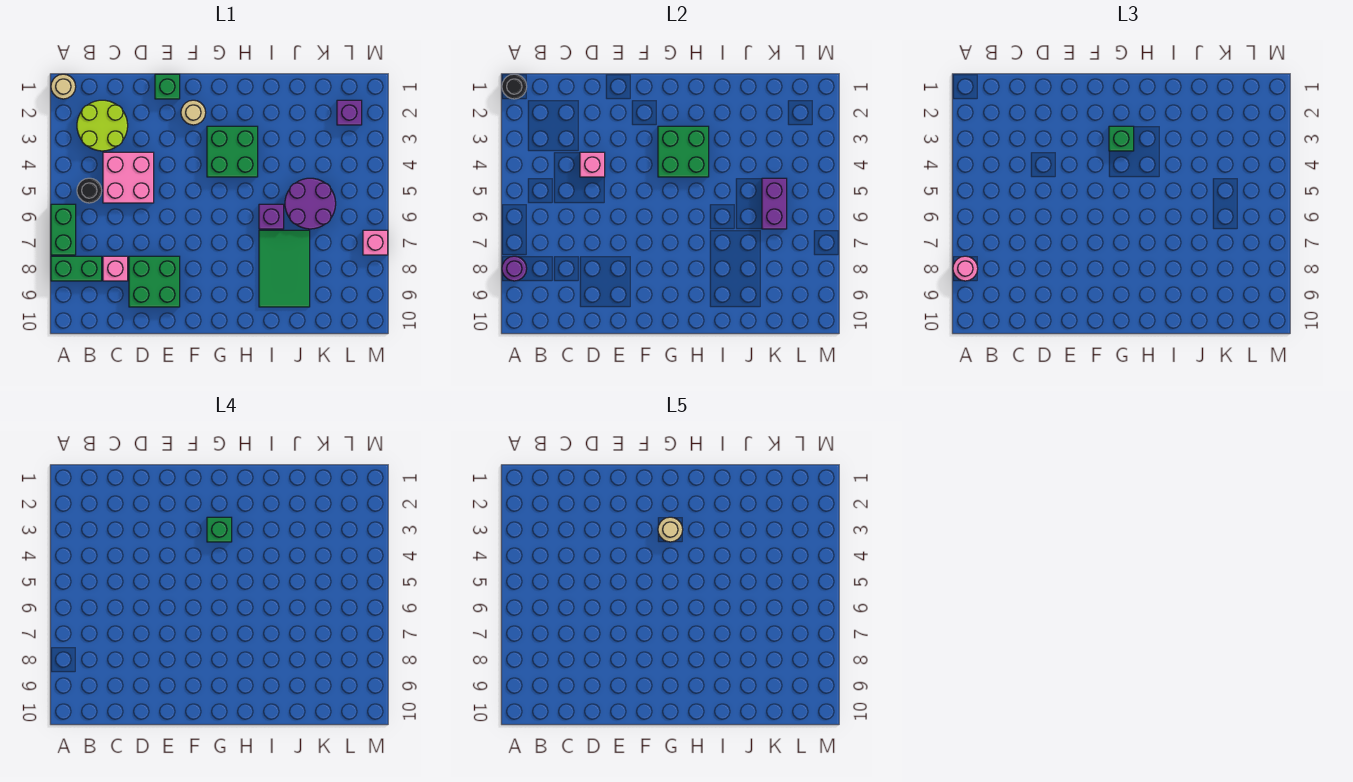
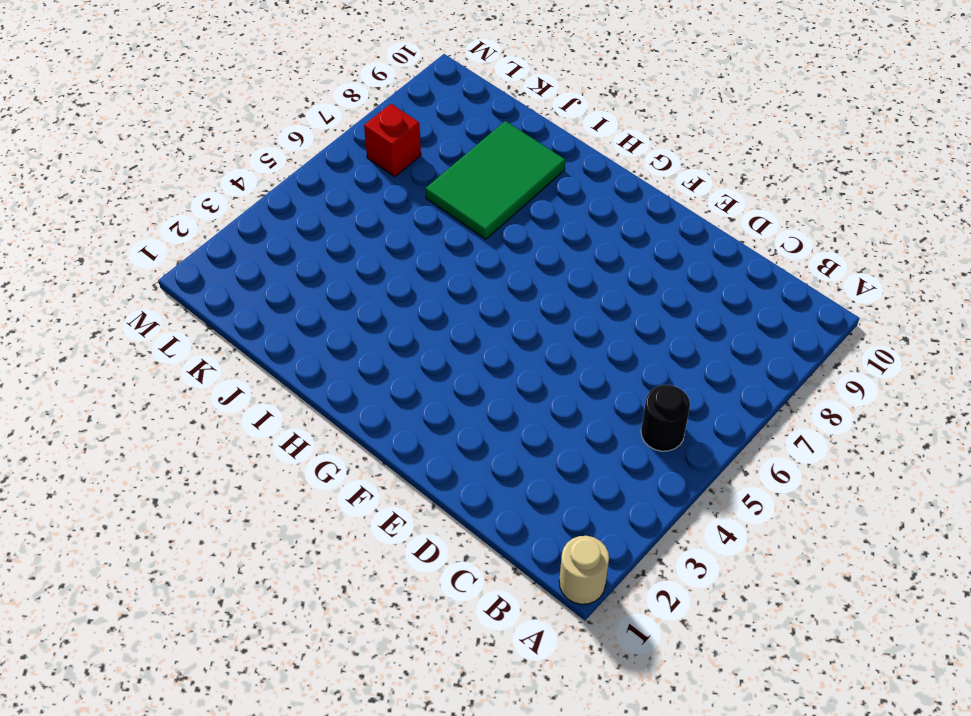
red brick L7 level 1 -> none
none -> green brick A6:A7 level 1
none -> green brick A8:B8 level 1
none -> lime round brick B2:C3 level 1

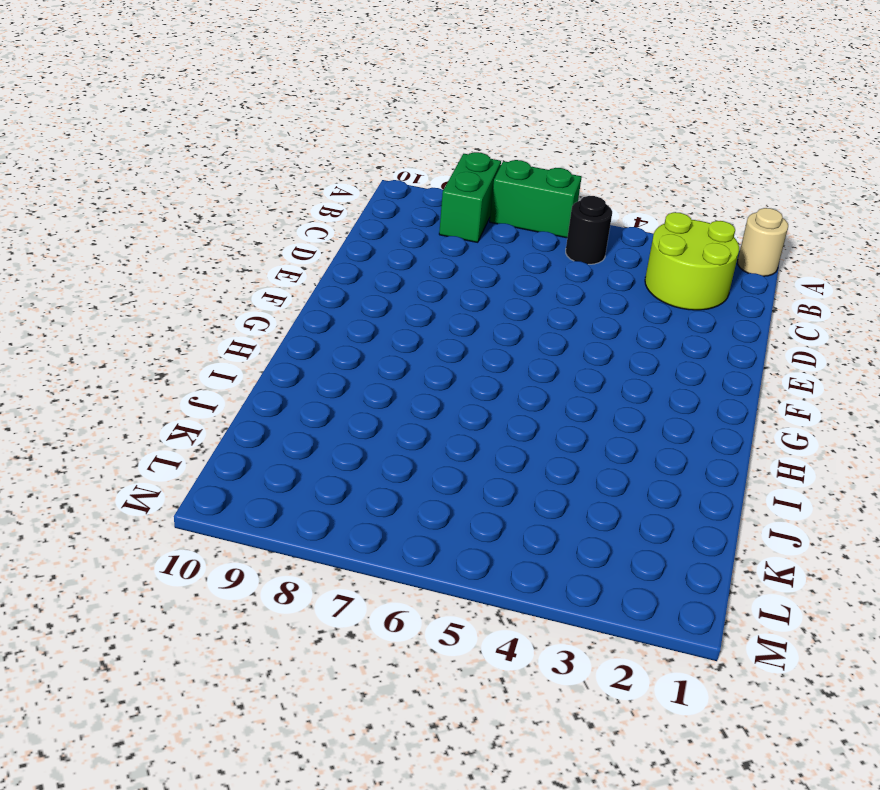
none -> pink brick C4:D5 level 1
none -> pink brick C8 level 1
none -> green brick D8:E9 level 1

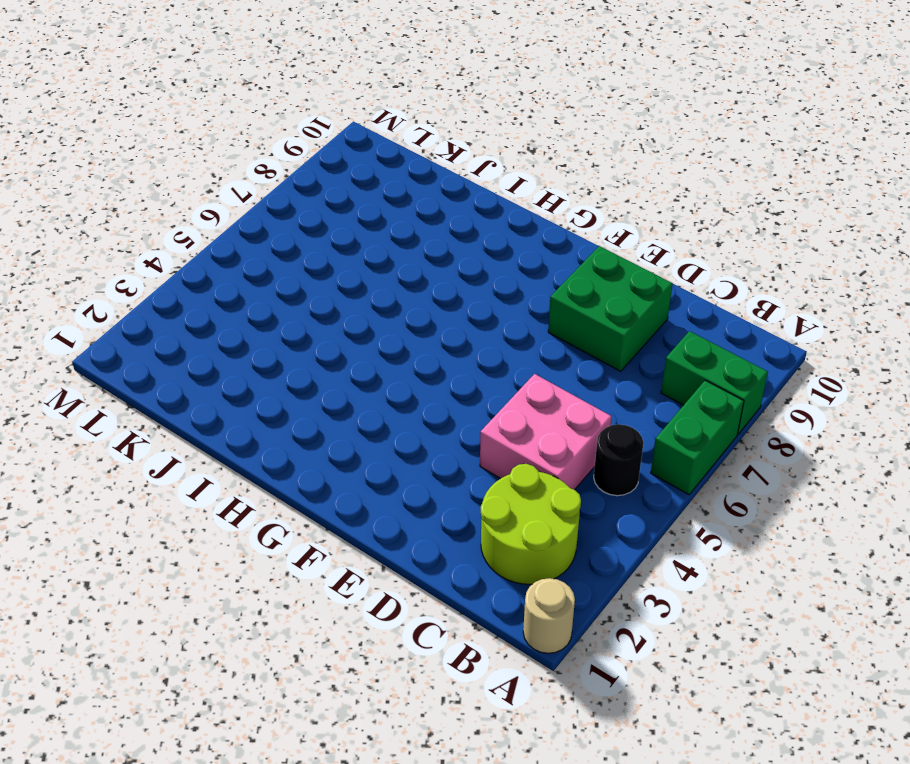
none -> pink brick C8 level 1
none -> green brick E1 level 1
none -> tan round brick F2 level 1

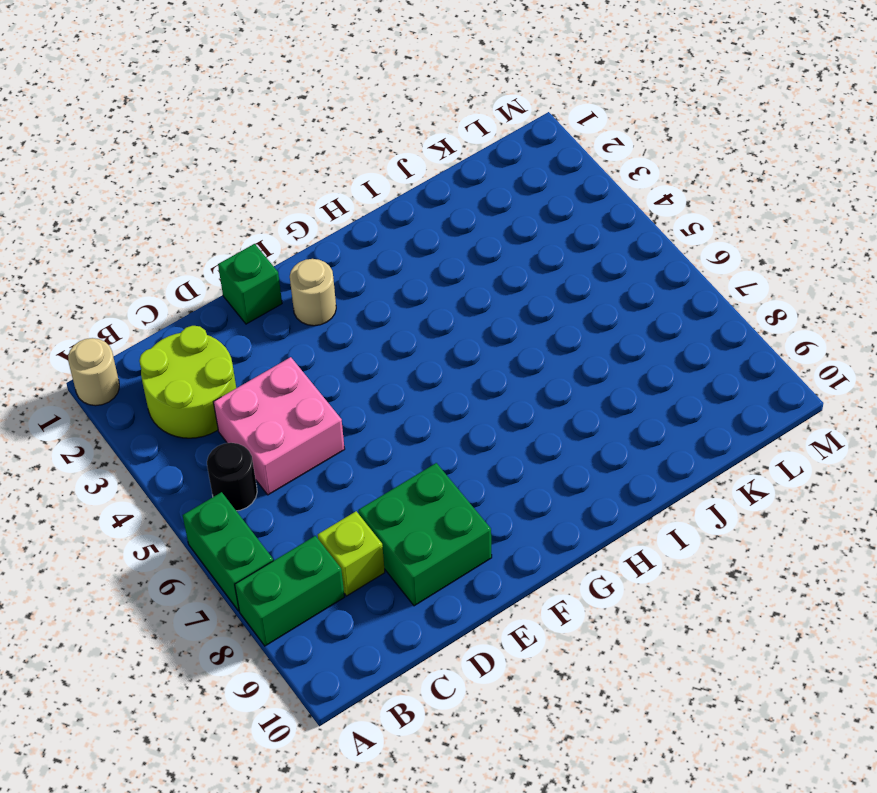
lime brick C8 level 1 -> pink brick C8 level 1
none -> green brick G3:H4 level 1
none -> purple brick I6 level 1
none -> green tile I7:J9 level 1

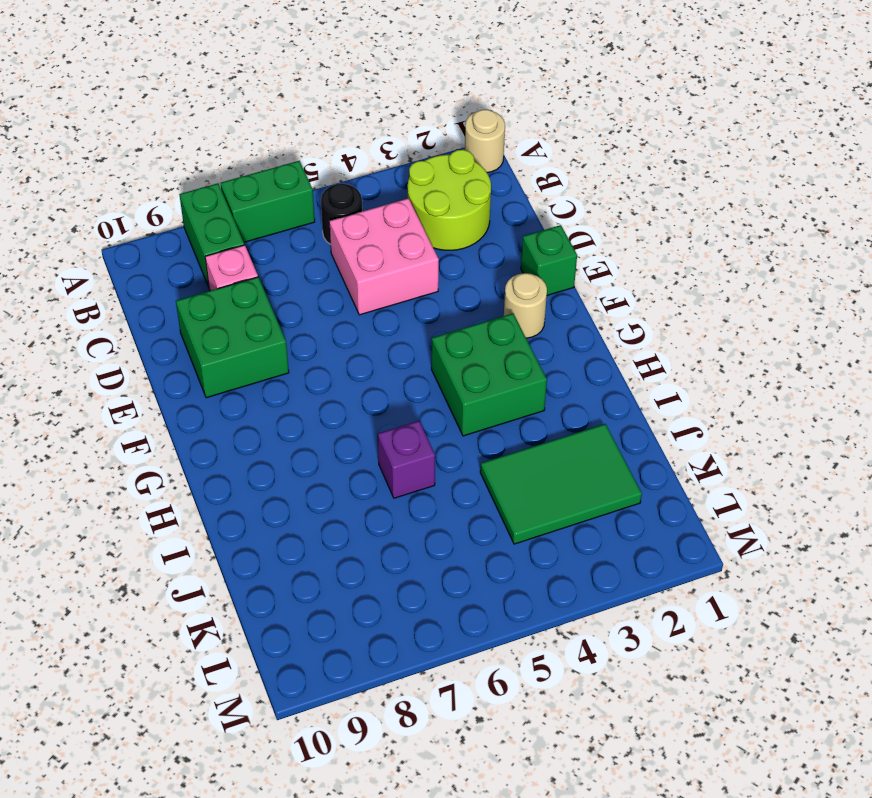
green tile J2:K4 level 1 -> green tile I7:J9 level 1
none -> purple round brick J5:K6 level 1
none -> purple brick L2 level 1
none -> pink brick M7 level 1

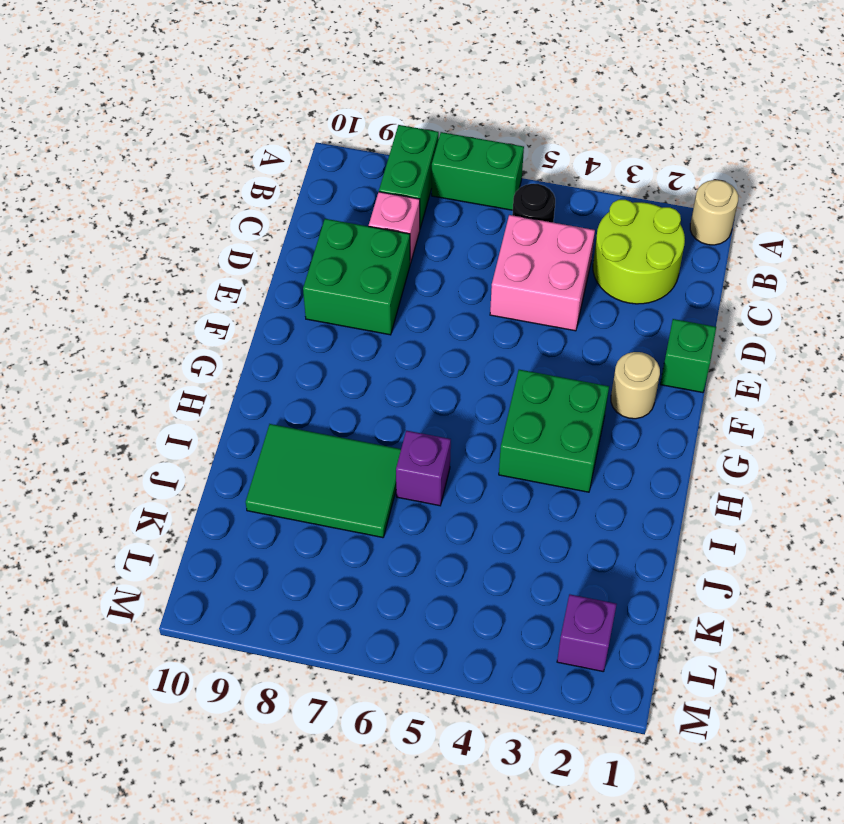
none -> purple round brick J5:K6 level 1
none -> pink brick M7 level 1
none -> black round brick A1 level 2

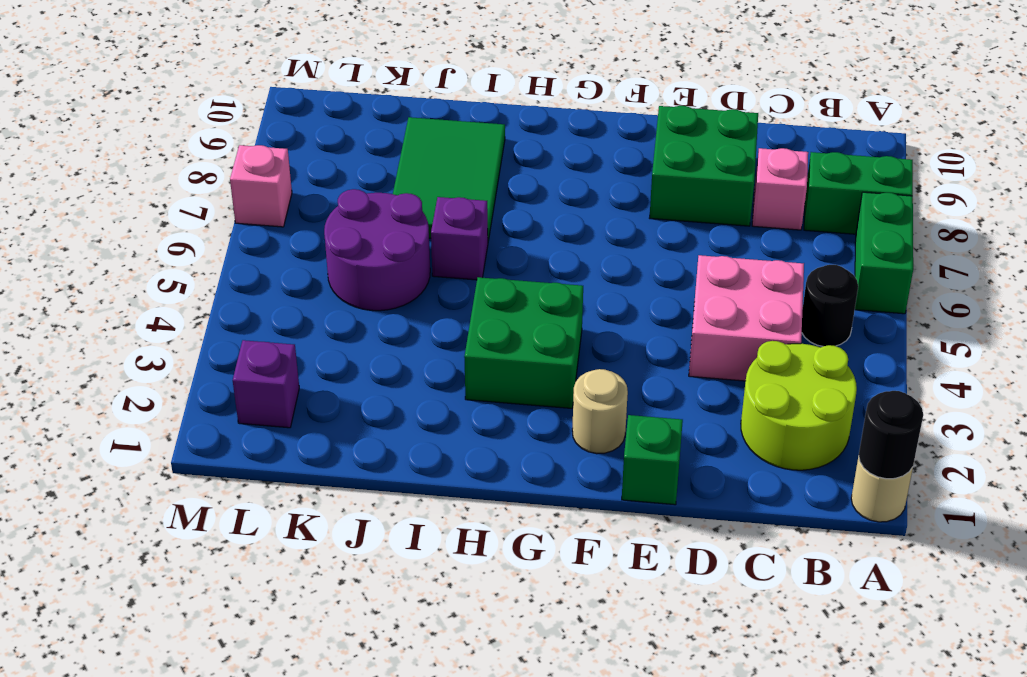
none -> purple round brick A8 level 2
none -> pink brick D4 level 2
none -> green brick G3:H4 level 2

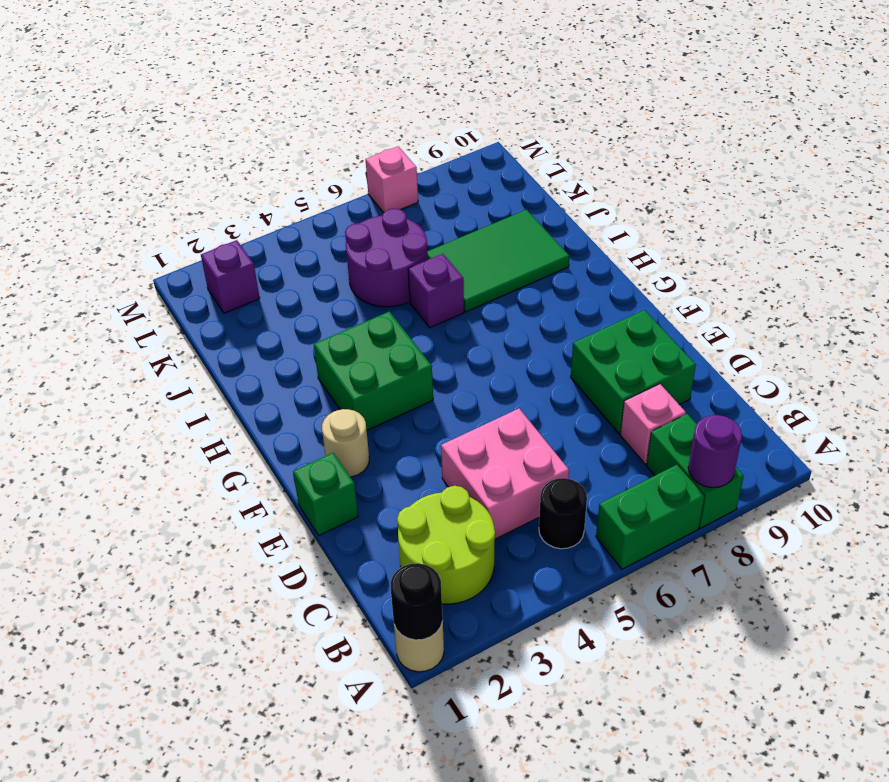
none -> pink brick D4 level 2
none -> green brick G3:H4 level 2
none -> purple brick K5:K6 level 2

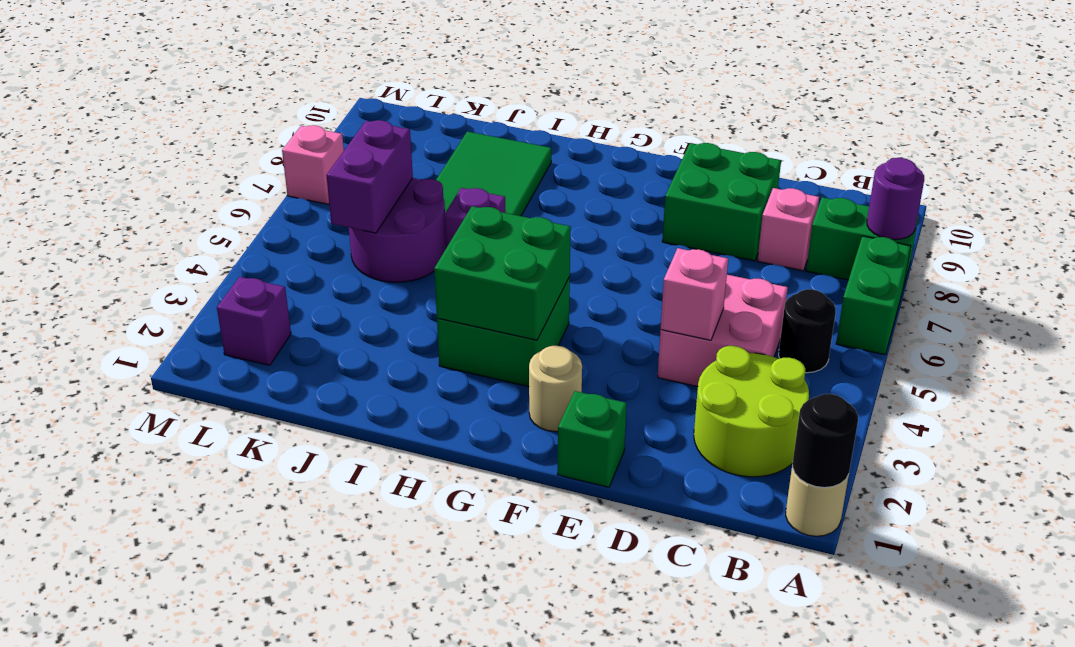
none -> pink round brick A8 level 3
none -> green brick G3 level 3
none -> green brick G3 level 4

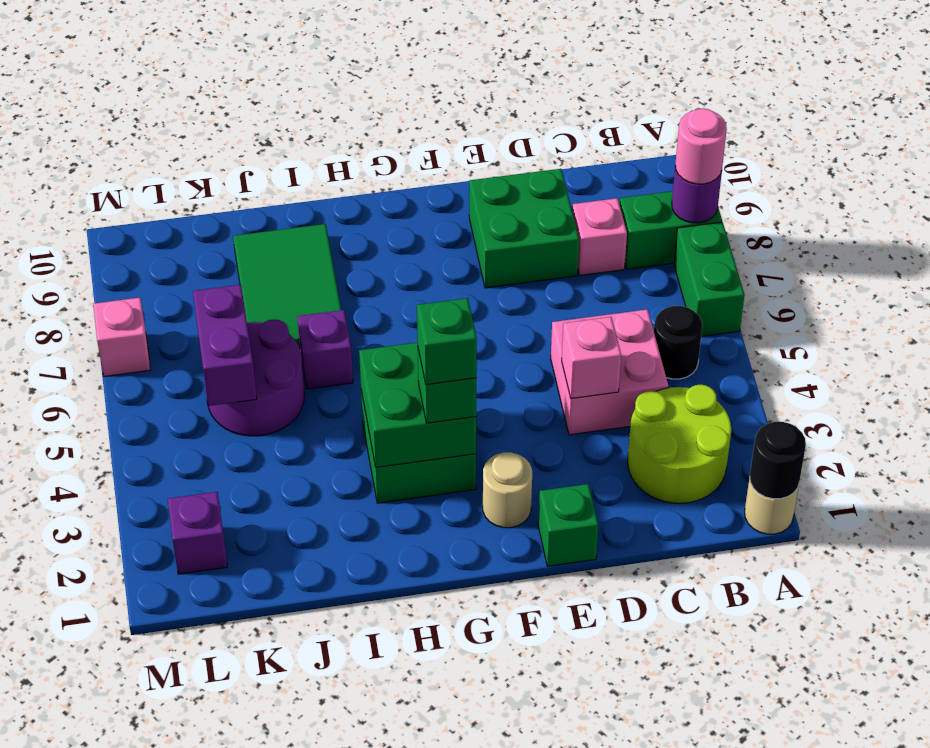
none -> tan round brick G3 level 5

